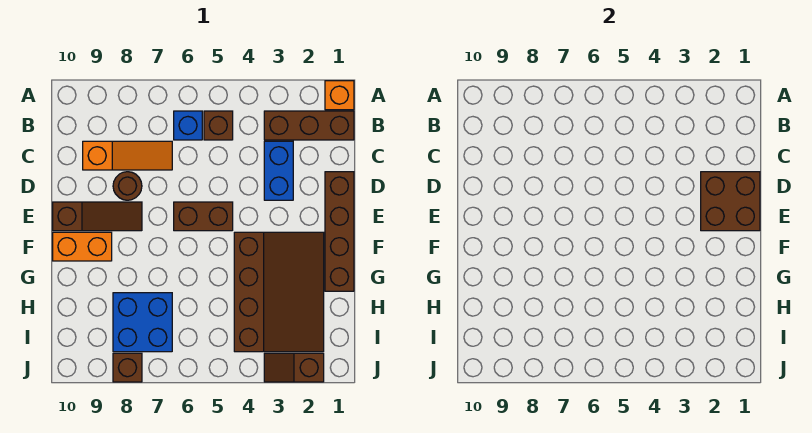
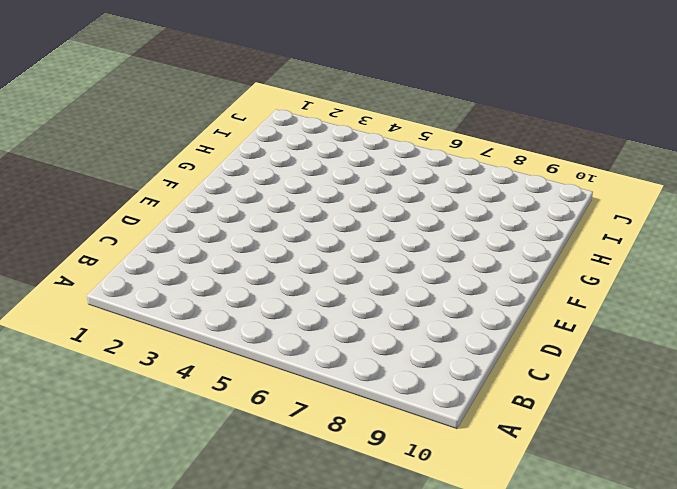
none -> orange brick A1 level 1
none -> brown brick B1:B3 level 1
none -> brown brick B5 level 1

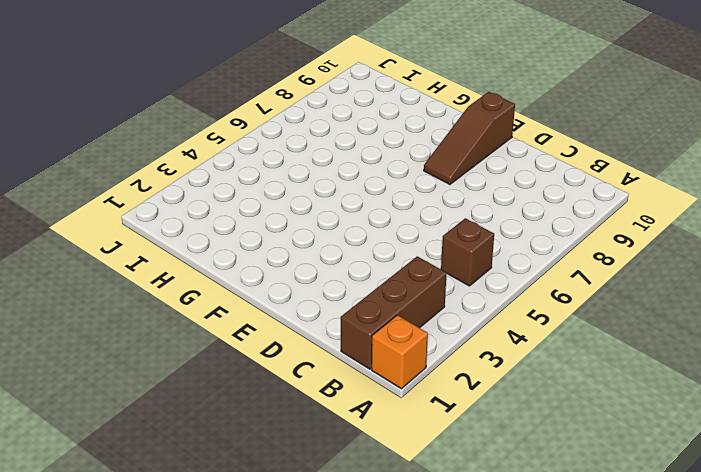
none -> blue brick B6 level 1
none -> blue brick C3:D3 level 1
none -> orange slope C7:C9 level 1 top 9

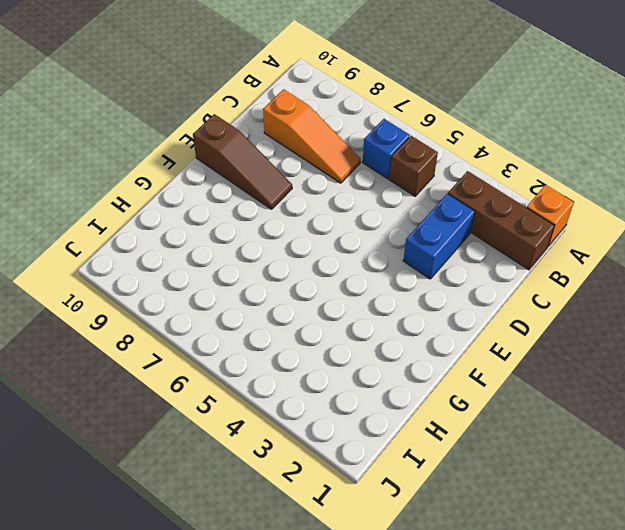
none -> brown brick D1:G1 level 1
none -> brown round brick D8 level 1
none -> brown brick E5:E6 level 1

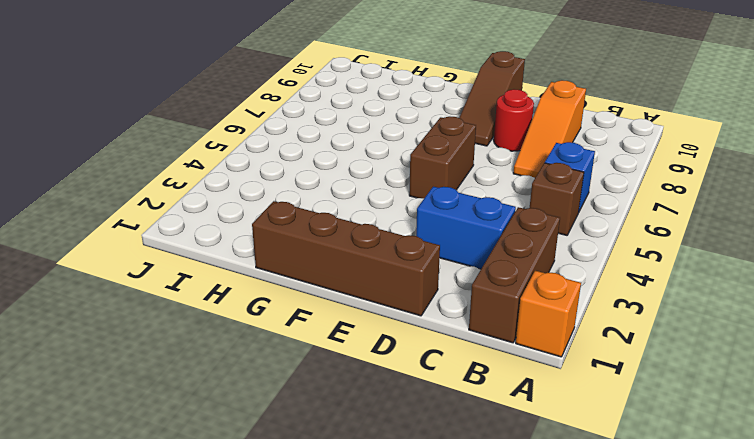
red round brick D8 level 1 -> brown round brick D8 level 1
none -> brown slope F2:I4 level 1 top 4
none -> orange brick F9:F10 level 1
none -> blue brick H7:I8 level 1

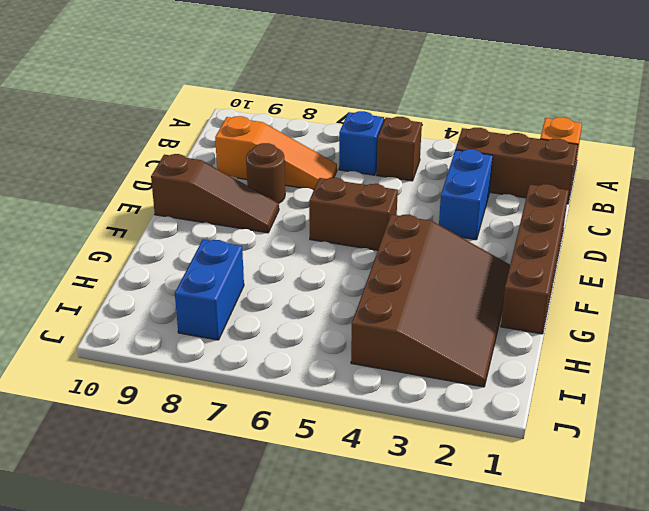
blue brick H8:I8 level 1 -> blue brick H7:I8 level 1
none -> orange brick F9:F10 level 1
none -> brown slope J2:J3 level 1 top 2
none -> brown brick J8 level 1

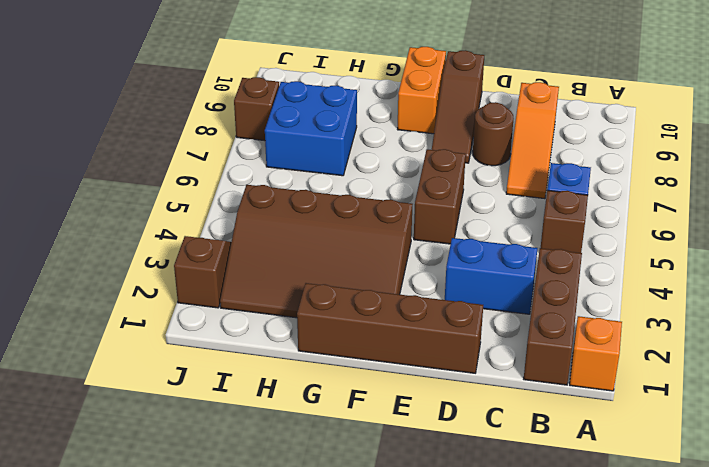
none -> brown brick D1:E2 level 2

